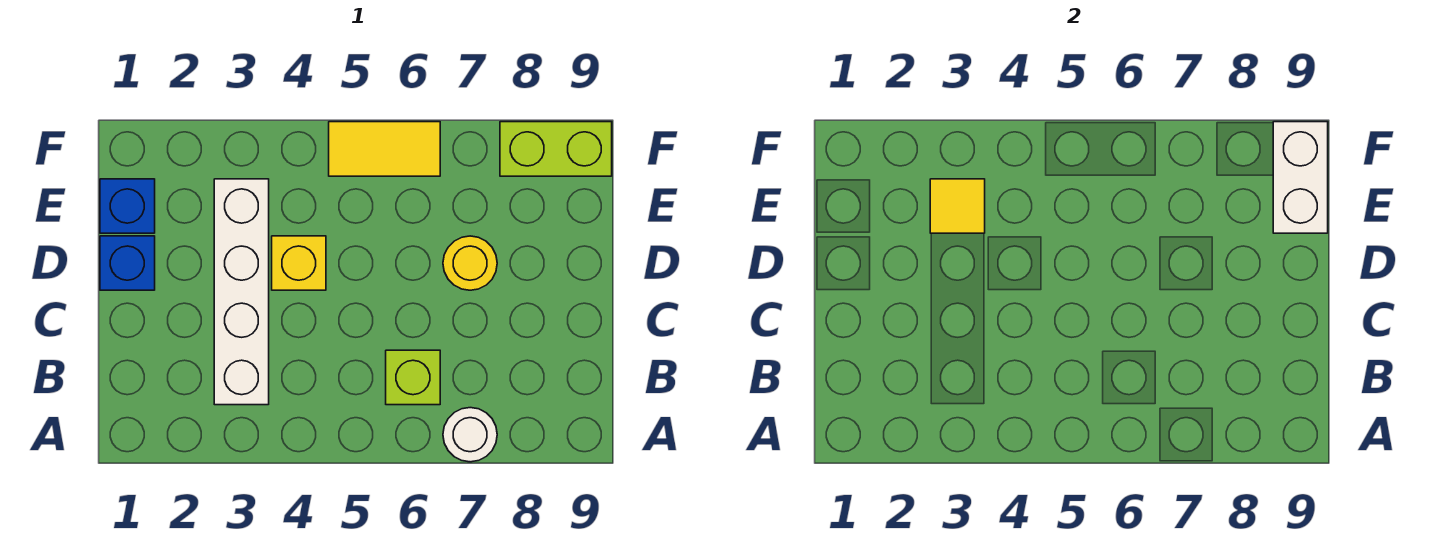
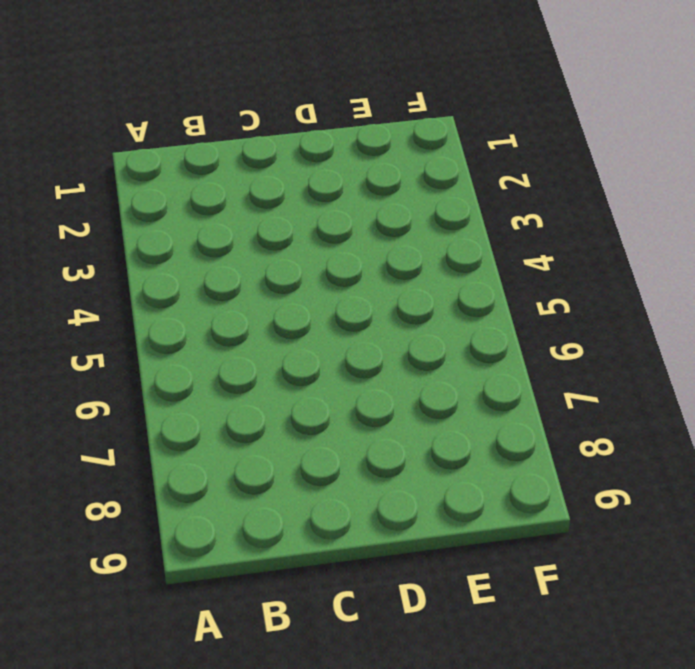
none -> white round brick A7 level 1
none -> white brick B3:E3 level 1

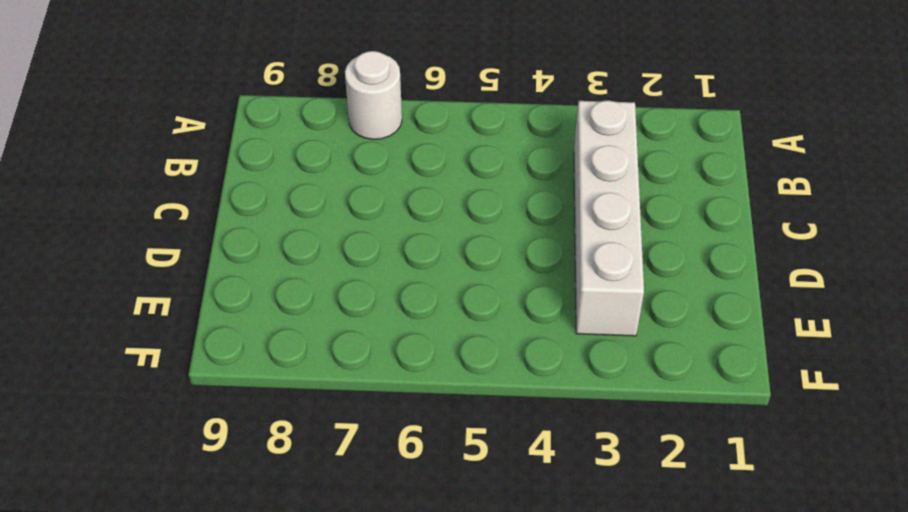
none -> lime brick B6 level 1
none -> blue brick D1 level 1

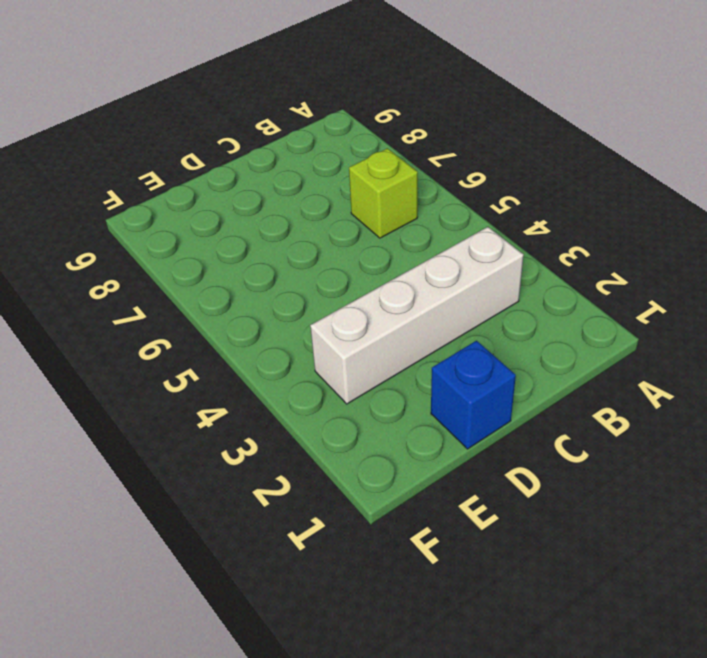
none -> white round brick A7 level 1
none -> yellow brick D4 level 1

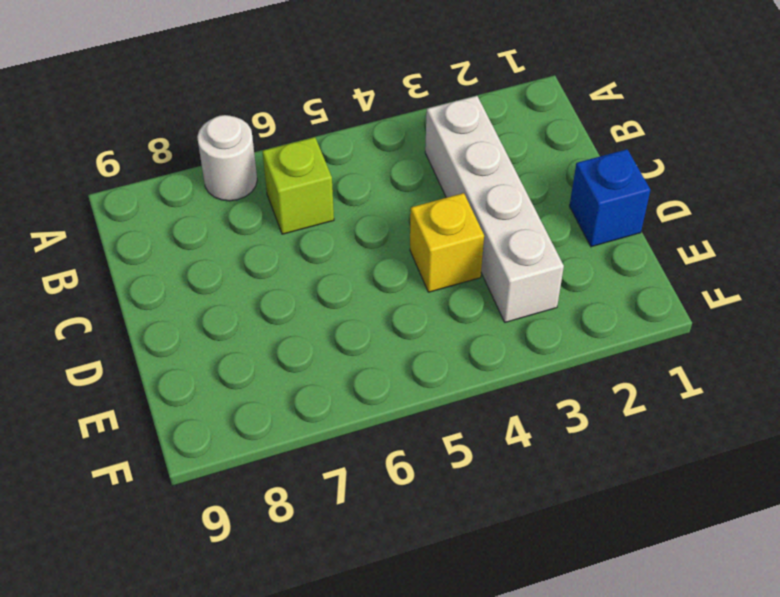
none -> yellow round brick D7 level 1
none -> blue brick E1 level 1

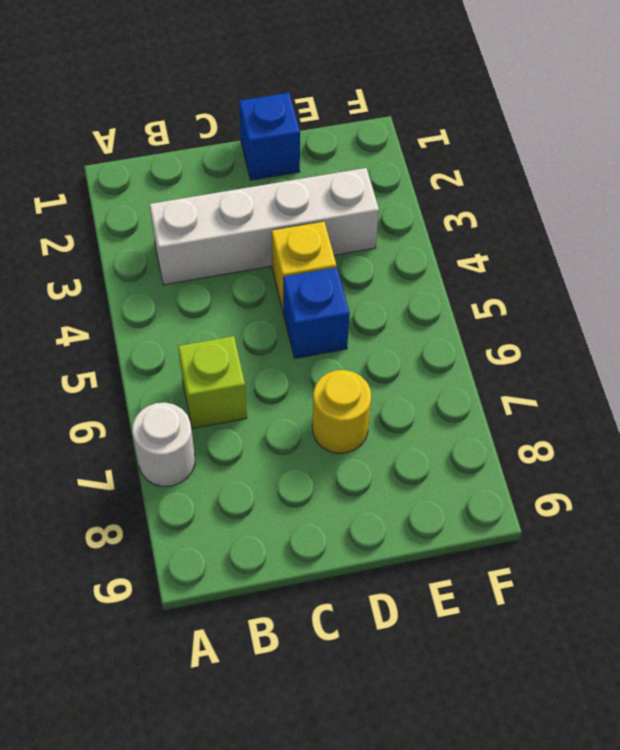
blue brick D5 level 1 -> blue brick E1 level 1
none -> yellow tile F5:F6 level 1
none -> lime brick F8:F9 level 1

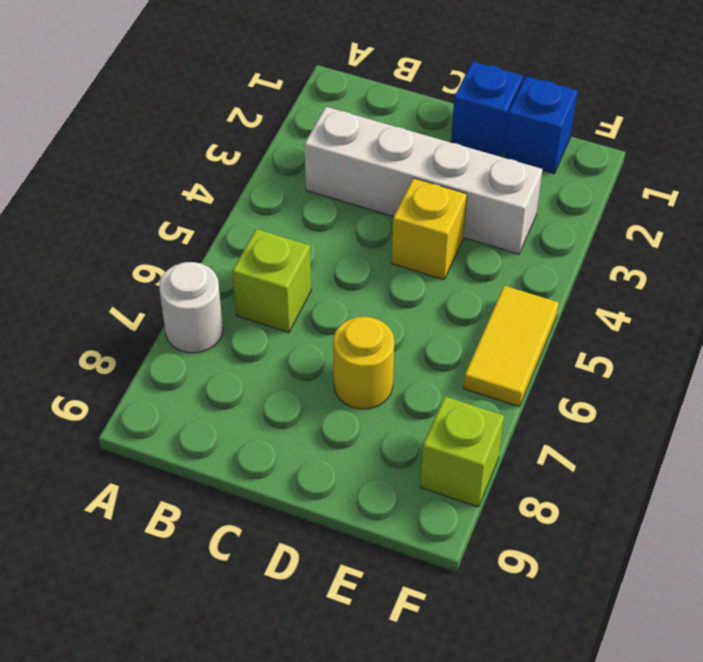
lime brick F8 level 1 -> lime brick F8:F9 level 1
none -> yellow tile E3 level 2
none -> white brick E9:F9 level 2

